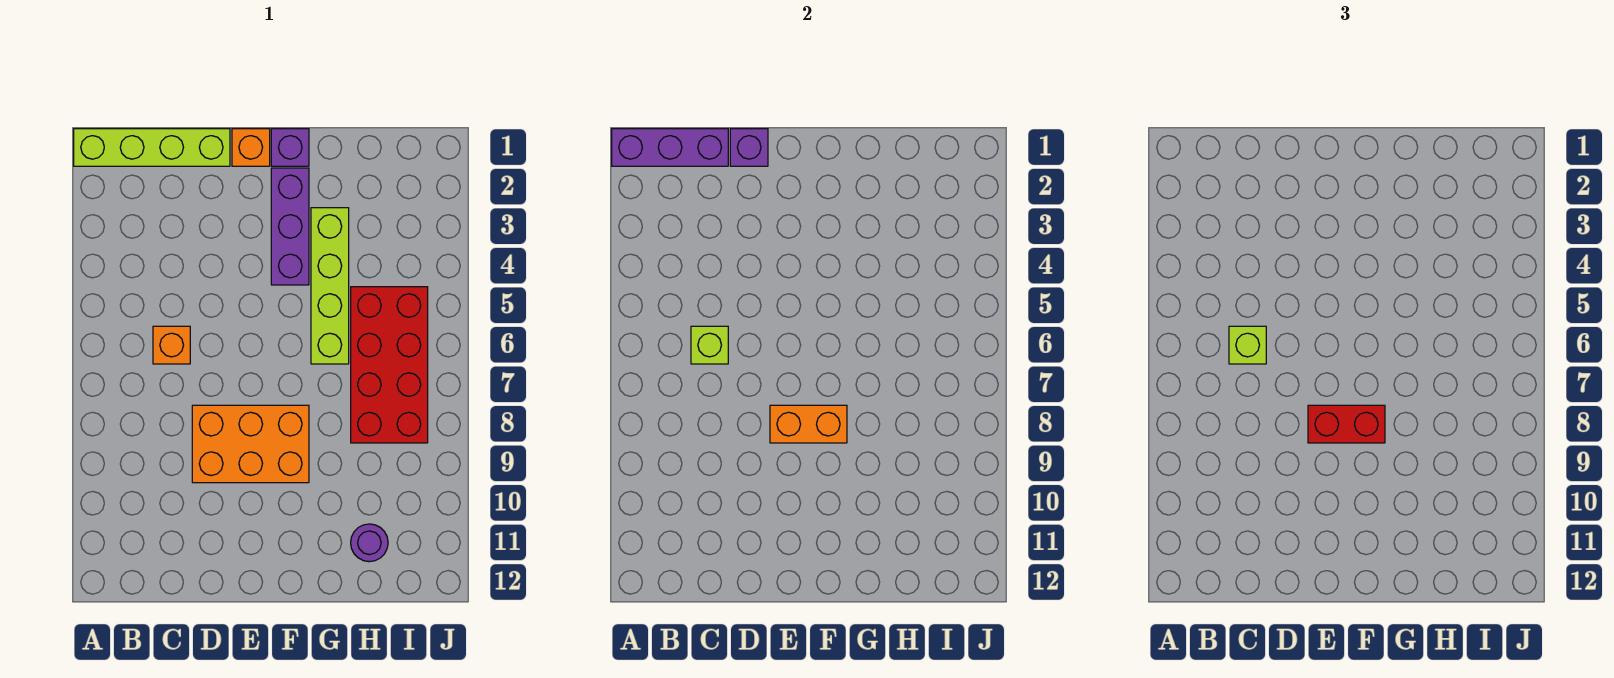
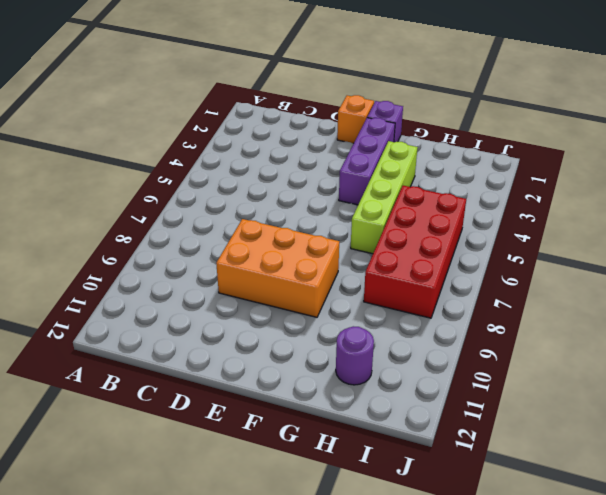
none -> lime brick A1:D1 level 1
none -> orange brick C6 level 1
none -> purple brick A1:C1 level 2

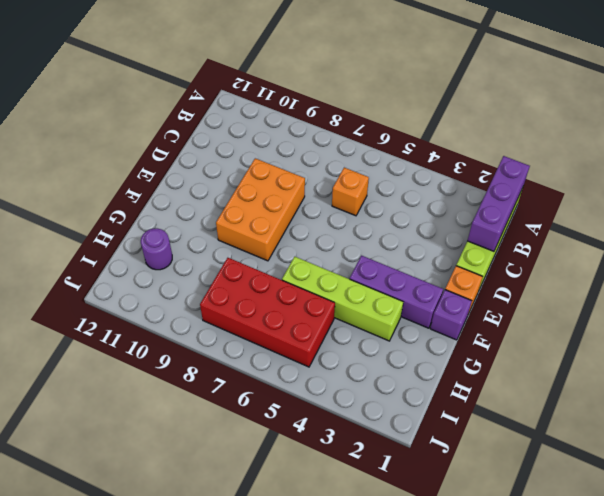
none -> lime brick C6 level 2
none -> purple brick D1 level 2
none -> orange brick E8:F8 level 2

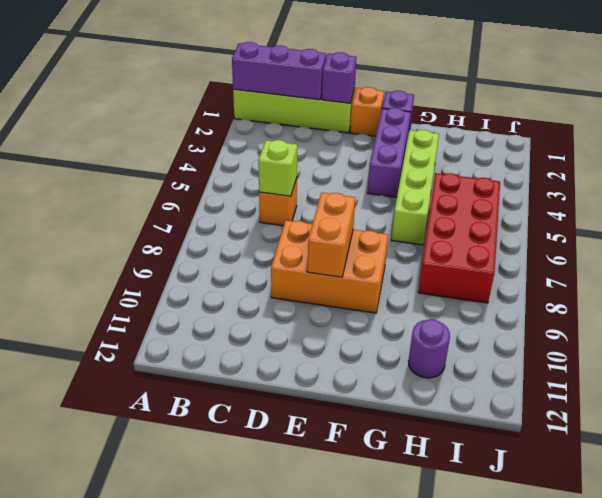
orange brick E8:E9 level 2 -> orange brick E8:F8 level 2
none -> lime brick C6 level 3
none -> red brick E8:F8 level 3

